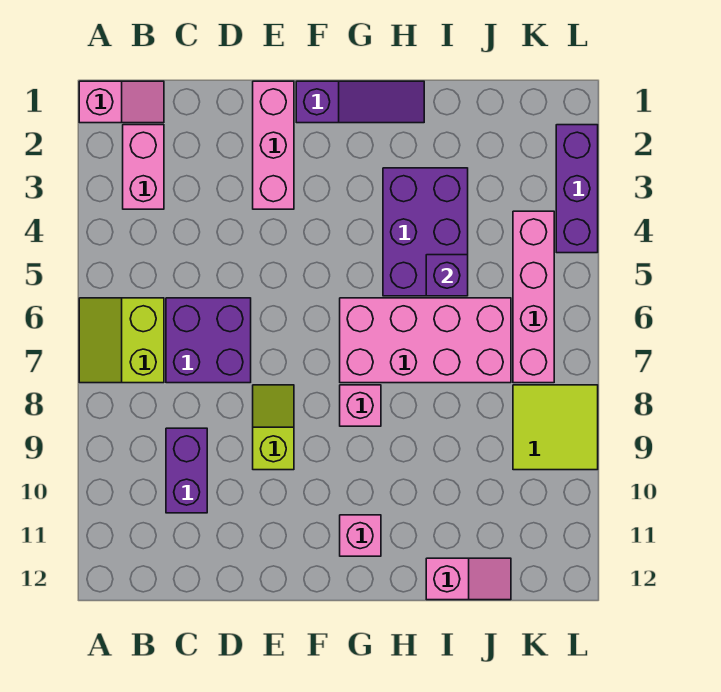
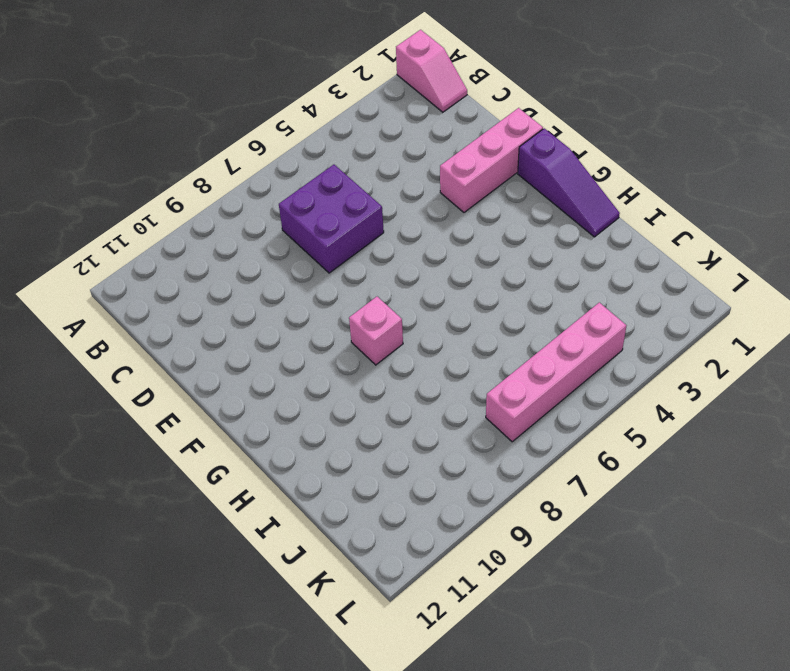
none -> lime slope A6:B7 level 1 top B
none -> pink brick B2:B3 level 1
none -> purple brick C9:C10 level 1

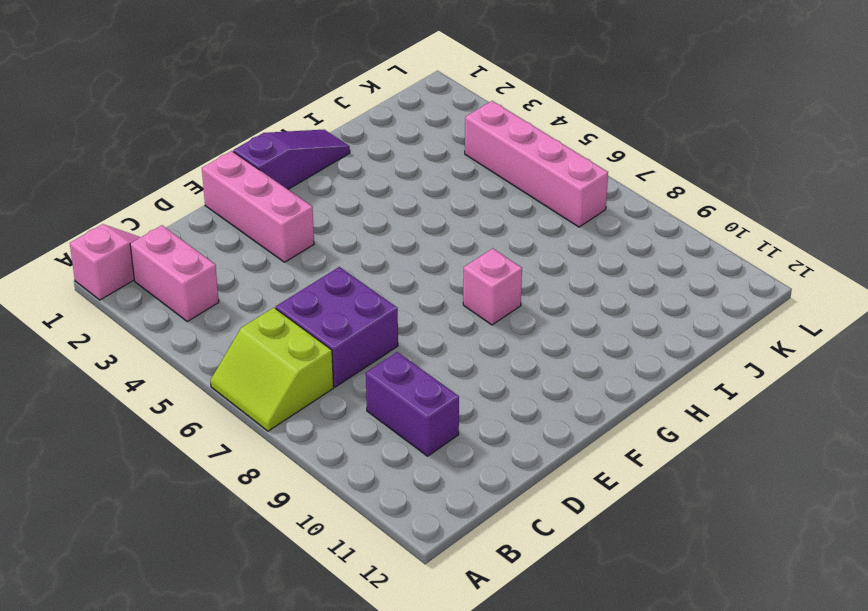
none -> lime slope E8:E9 level 1 top 9
none -> pink brick G6:J7 level 1
none -> pink brick G11 level 1

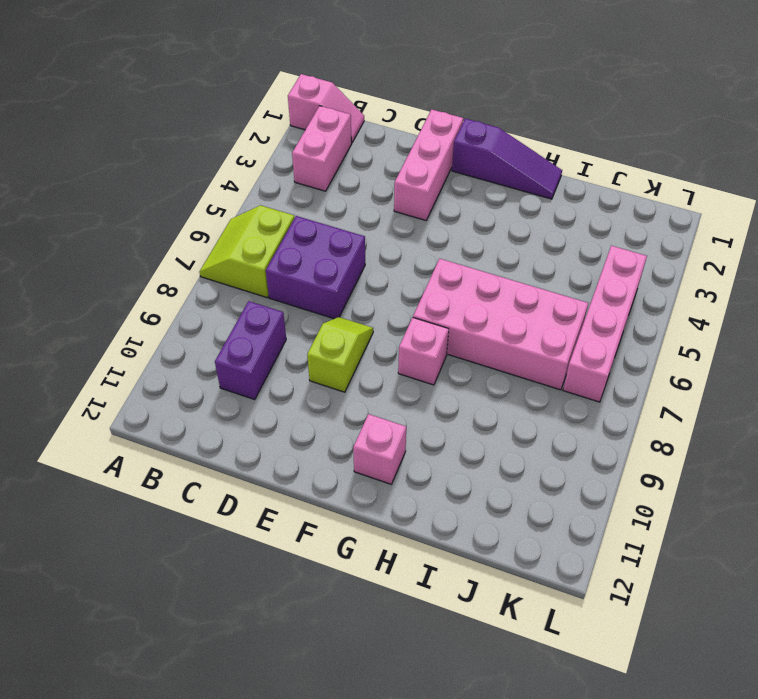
none -> purple brick H3:I5 level 1
none -> pink slope I12:J12 level 1 top I
none -> lime tile K8:L9 level 1

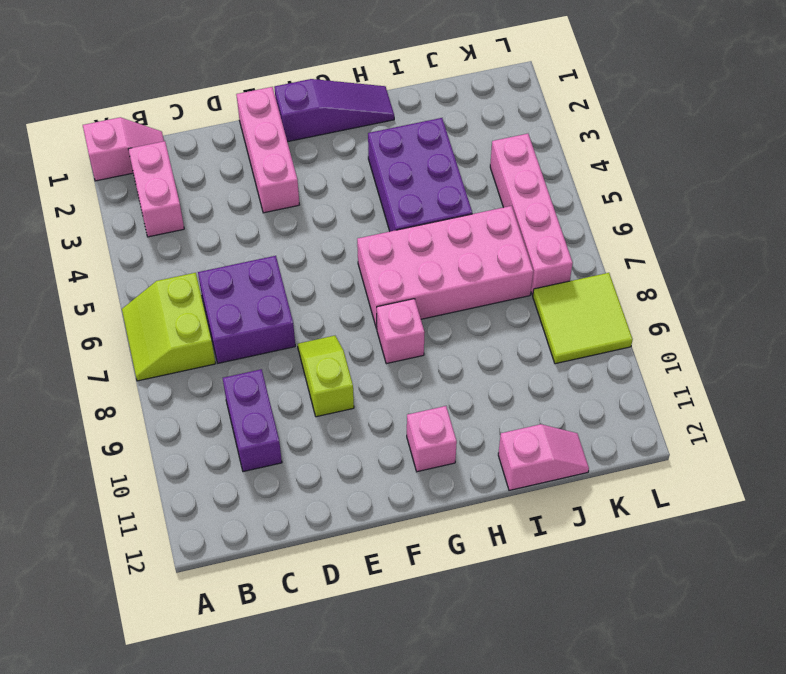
none -> purple brick L2:L4 level 1
none -> purple brick I5 level 2

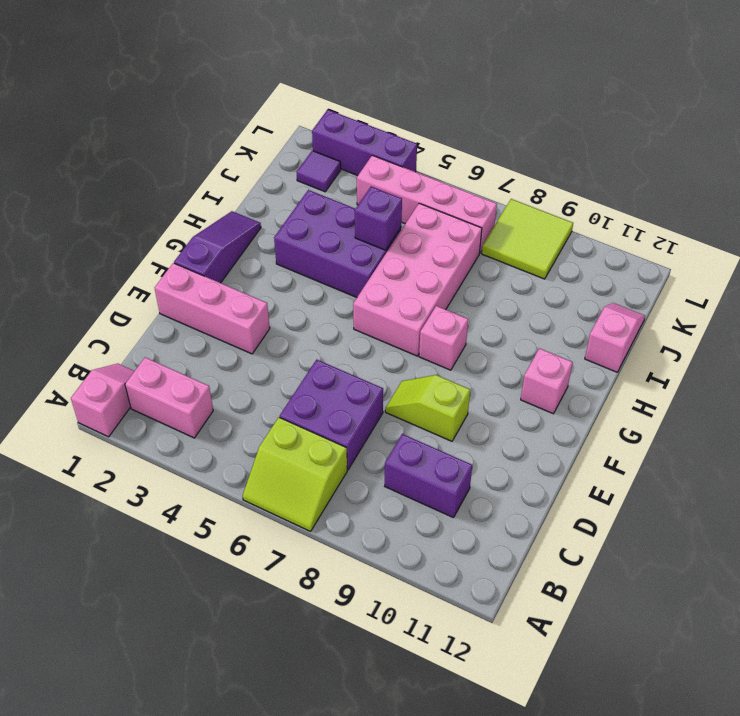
purple tile K2 level 1 -> none

